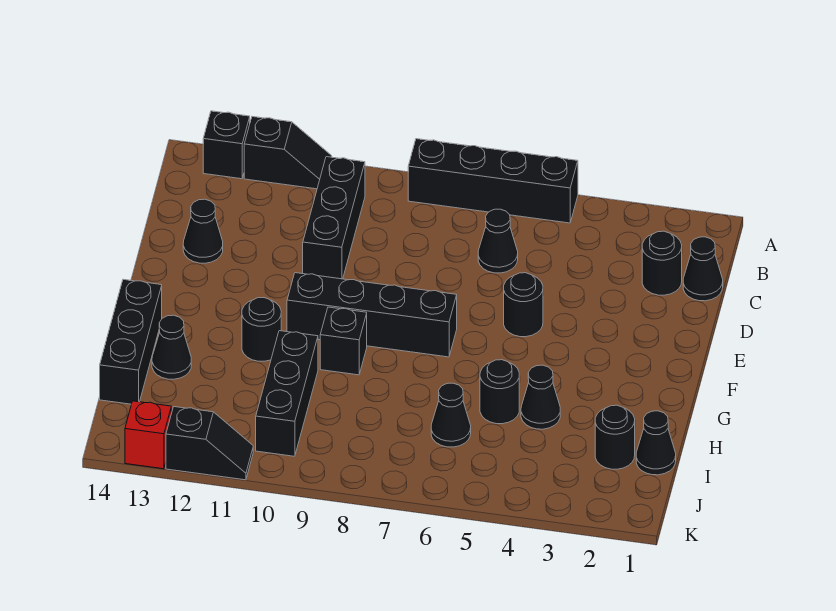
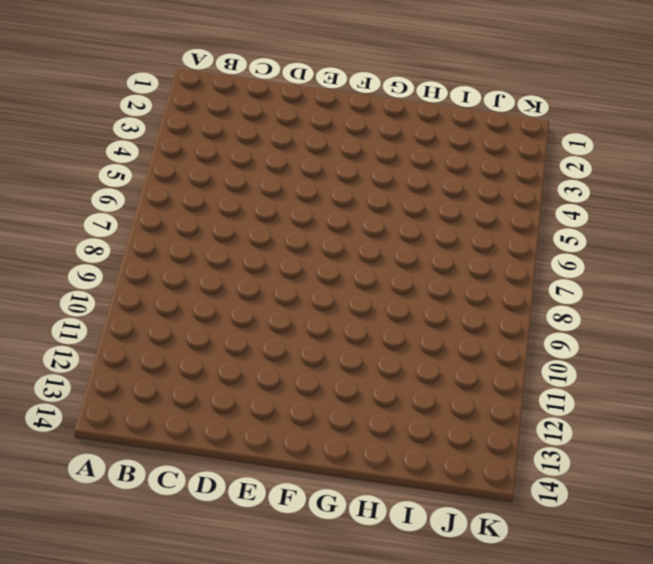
none -> black brick A5:A8 level 1
none -> black slope A11:A12 level 1 top 12
none -> black brick A13 level 1

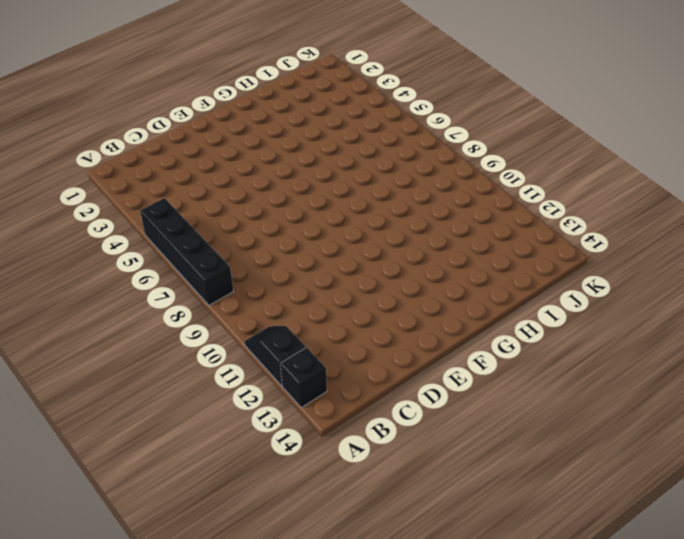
none -> black brick B10:D10 level 1
none -> black cone C1 level 1
none -> black round brick C2 level 1

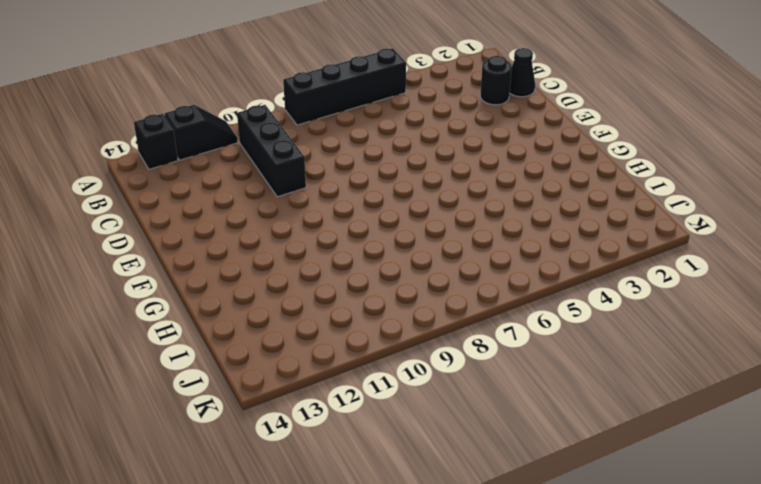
none -> black cone C6 level 1
none -> black cone D13 level 1
none -> black round brick E5 level 1

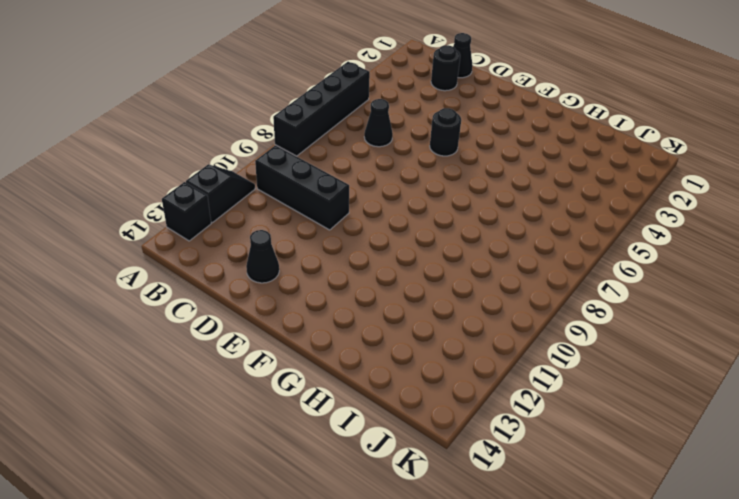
none -> black brick F7:F10 level 1
none -> black brick G9 level 1
none -> black round brick G11 level 1

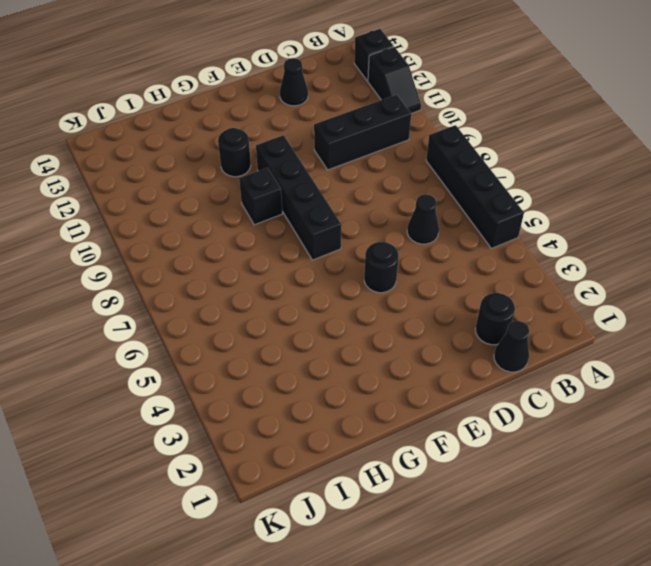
none -> black brick G14:I14 level 1
none -> black cone H4 level 1
none -> black round brick H5 level 1

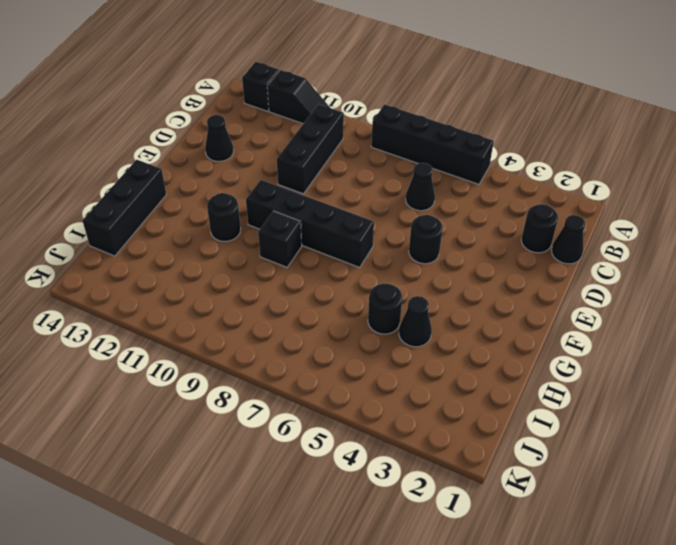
none -> black brick H10:J10 level 1
none -> black cone H13 level 1
none -> black cone I1 level 1

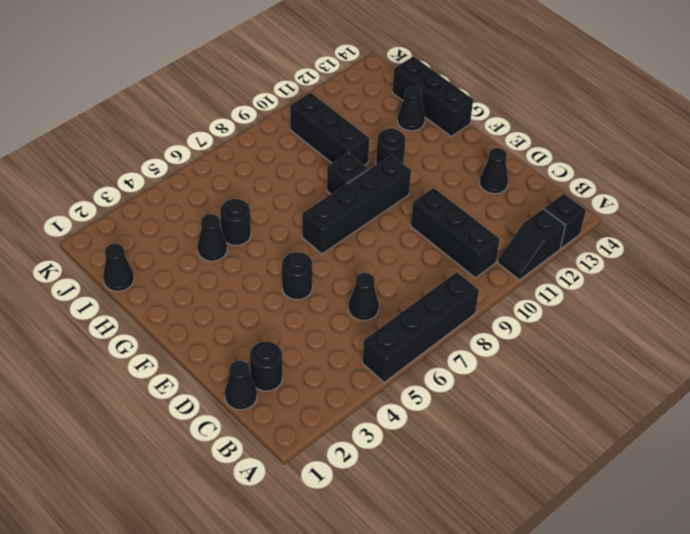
none -> black round brick I2 level 1
none -> black cone I6 level 1
none -> black slope K11:K12 level 1 top 12

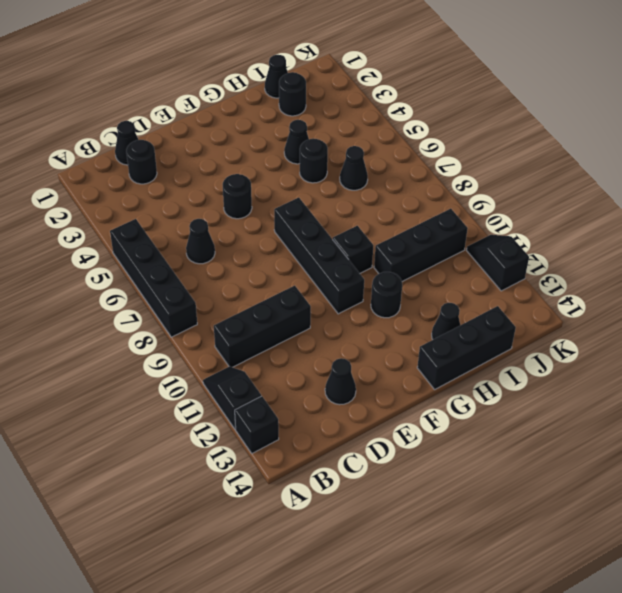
none -> red brick K13 level 1

